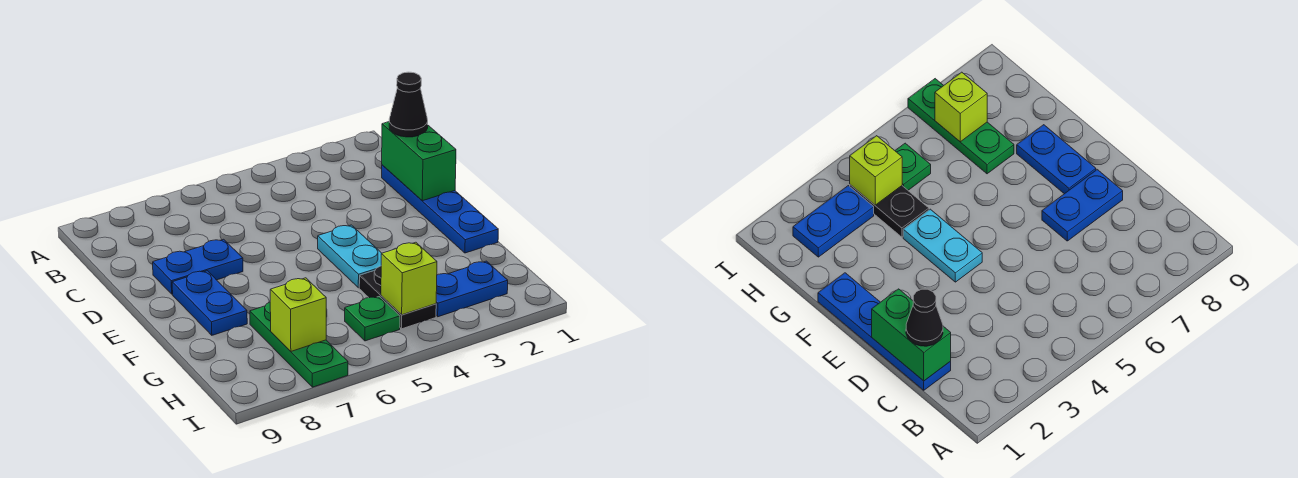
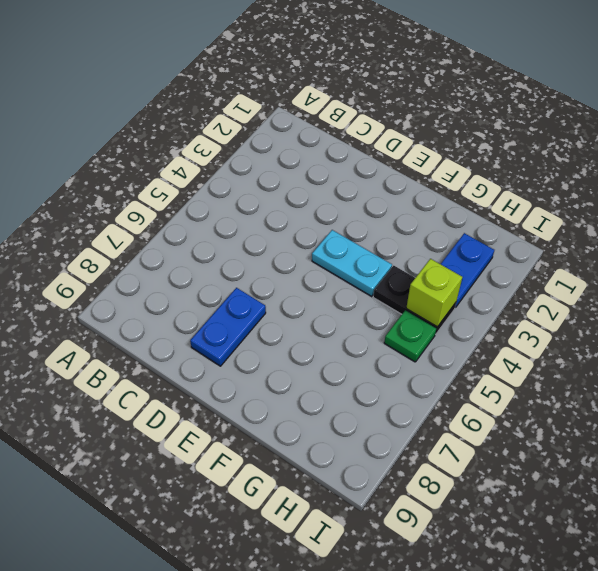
none -> blue plate C1:F1 level 1
none -> blue plate E8:F8 level 1
none -> green plate G7:I7 level 1

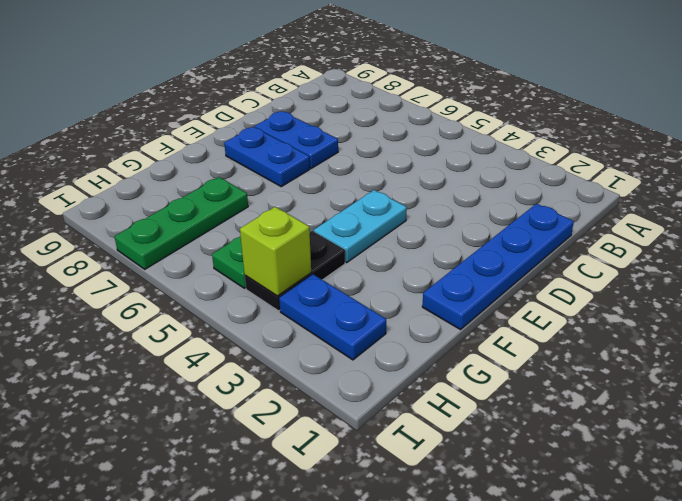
blue plate E7:E8 level 1 -> blue plate E8:F8 level 1
none -> green brick C1:D1 level 2
none -> lime brick H7 level 2
none -> black cone C1 level 3

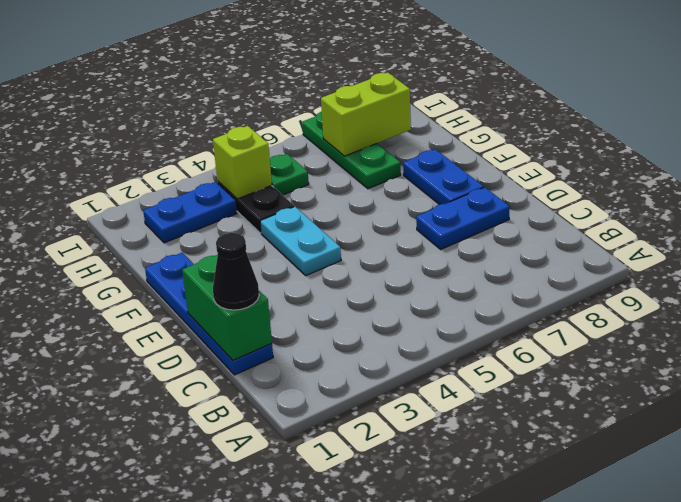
lime brick H7:H8 level 2 -> lime brick H7 level 2

